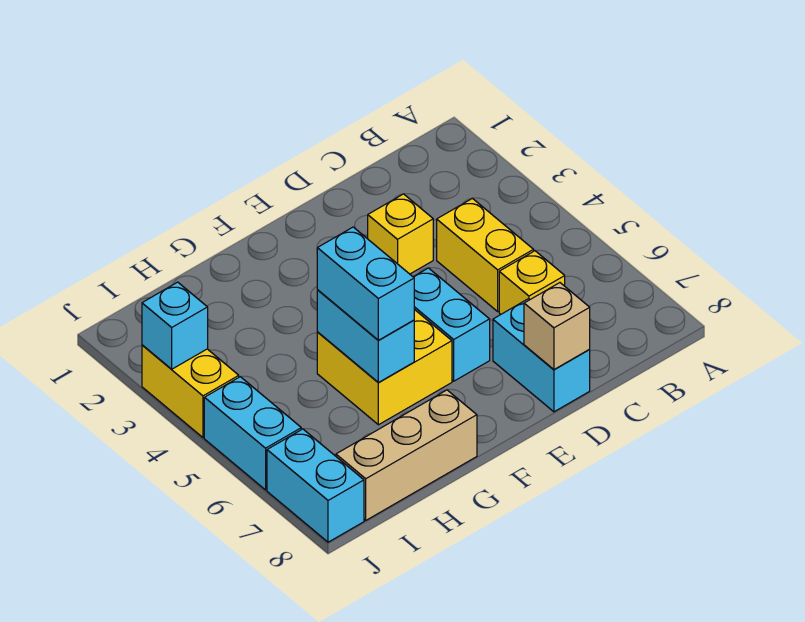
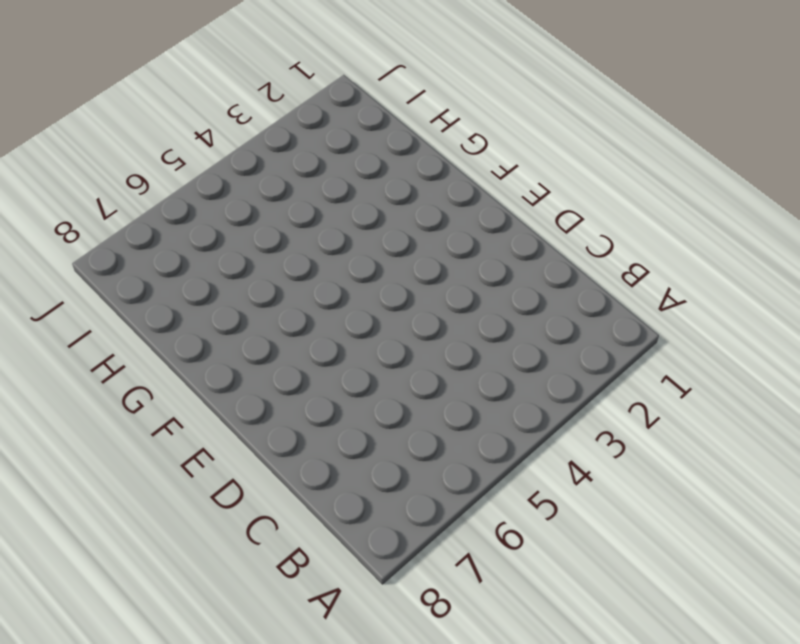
none -> yellow brick C4:C5 level 1
none -> yellow brick C6 level 1
none -> yellow brick D3 level 1

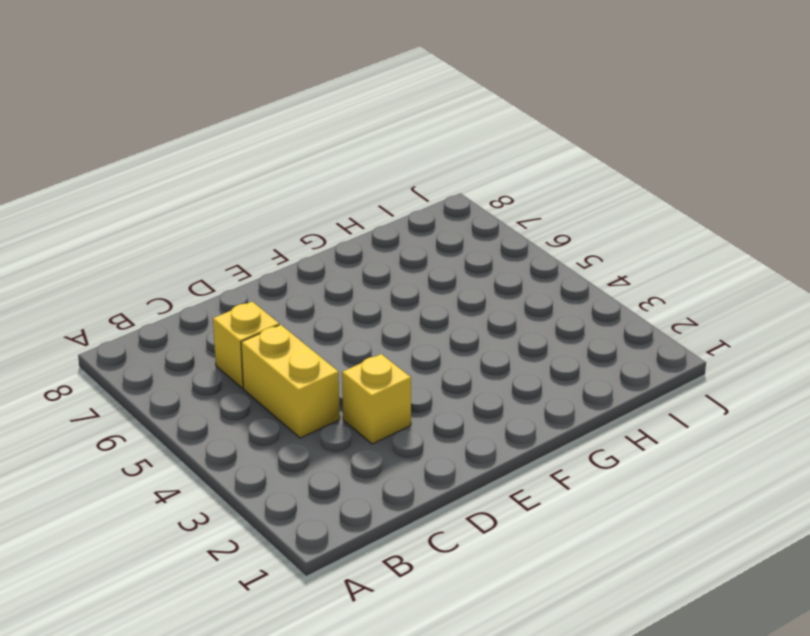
none -> cyan brick D7:D8 level 1
none -> cyan brick E5:E6 level 1
none -> yellow brick F5:G6 level 1

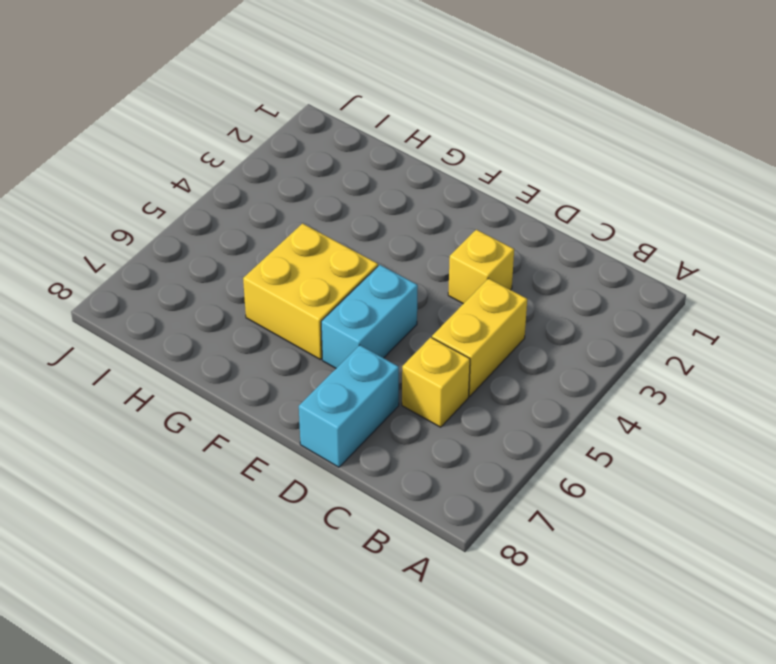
none -> tan brick G8:I8 level 1
none -> yellow brick J3:J4 level 1
none -> cyan brick J5:J6 level 1

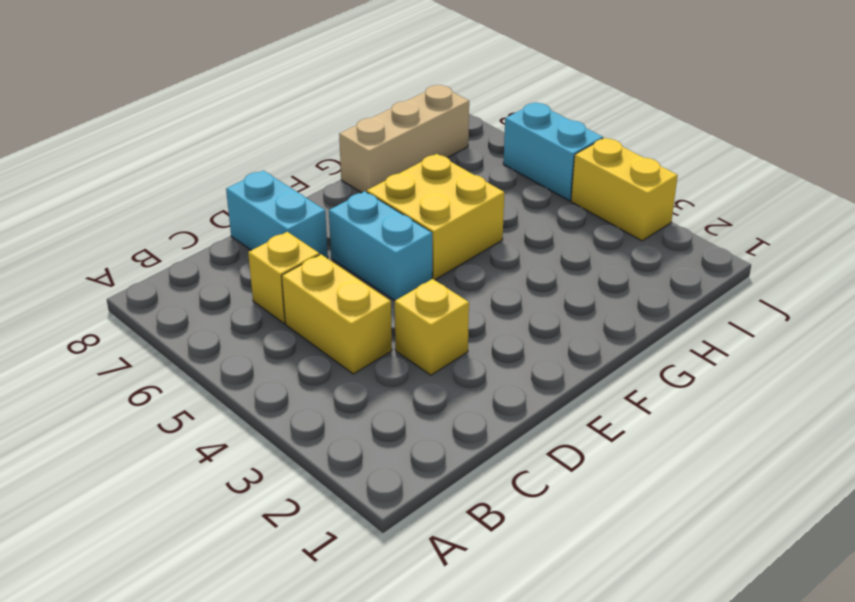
none -> cyan brick J7:J8 level 1
none -> tan brick D8 level 2
none -> cyan brick G5:G6 level 2

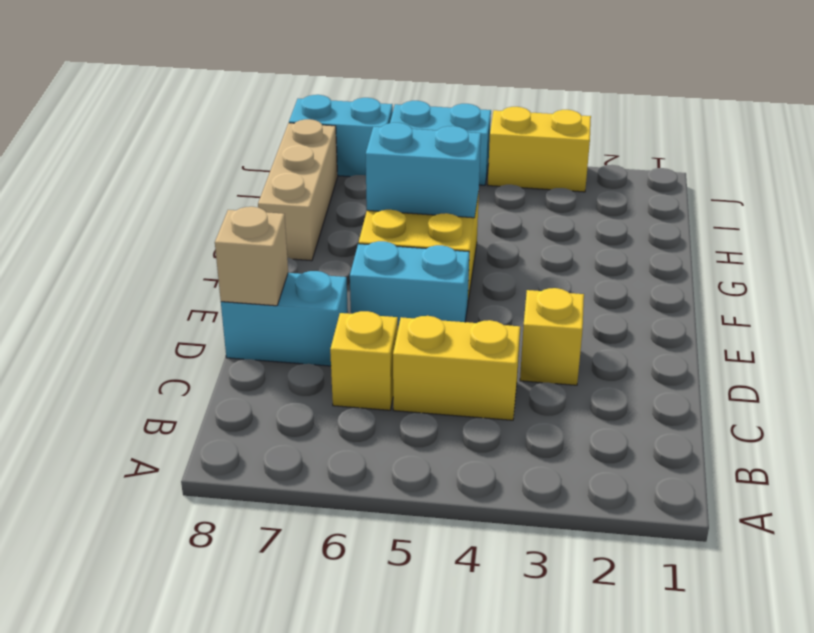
none -> cyan brick J3 level 2
none -> cyan brick G5:G6 level 3

